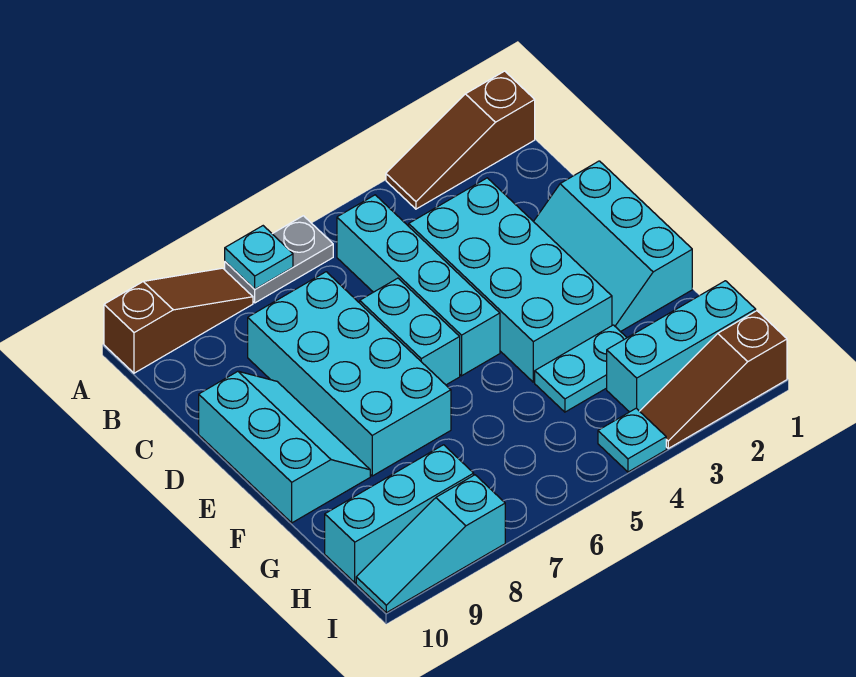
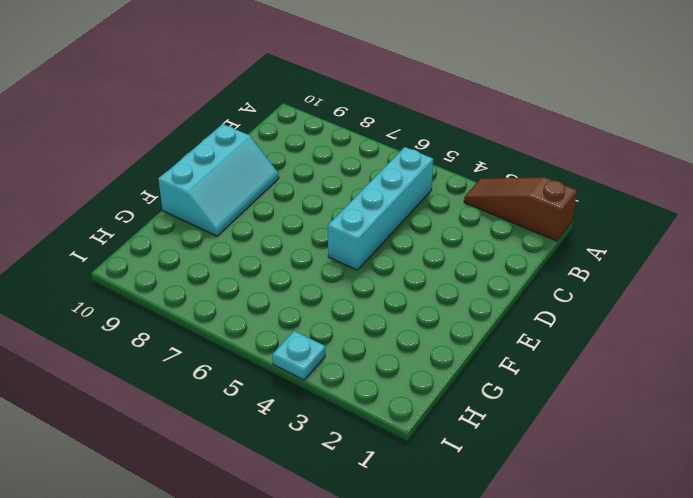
none -> grey plate A6:A7 level 1
none -> brown slope A8:A10 level 1 top 10
none -> cyan brick C3:F4 level 1

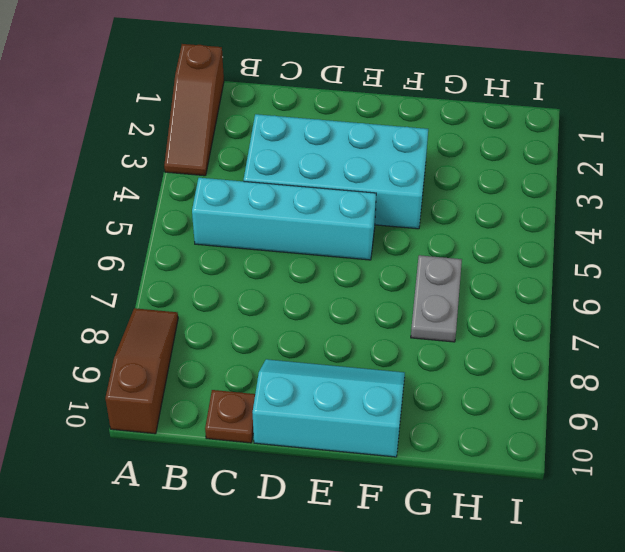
brown plate C10 level 1 -> none
grey plate G6:G7 level 1 -> grey plate A6:A7 level 1
none -> cyan brick C7:F8 level 1
none -> cyan slope D1:F2 level 1 top 1
none -> cyan brick D6:E6 level 1

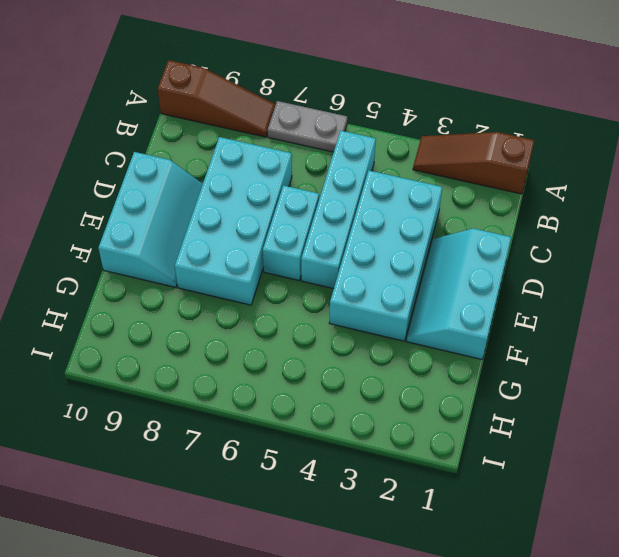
none -> cyan plate G3:G4 level 1
none -> cyan brick H1:H3 level 1
none -> cyan brick H8:H10 level 1

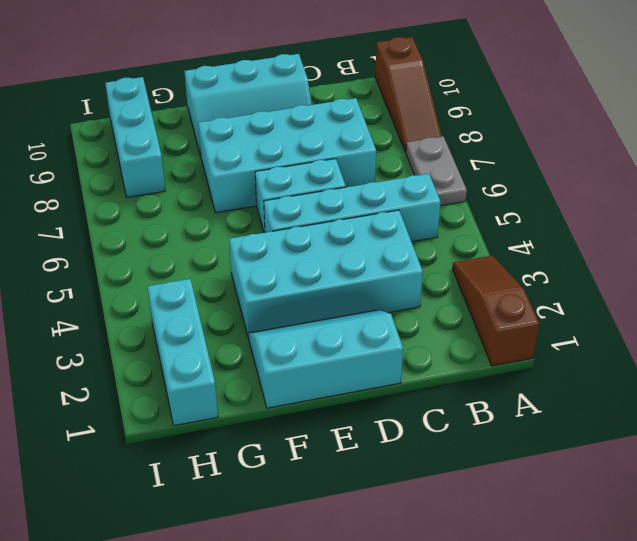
none -> cyan plate G3:G4 level 1
none -> brown slope I1:I3 level 1 top 1
none -> cyan plate I4 level 1

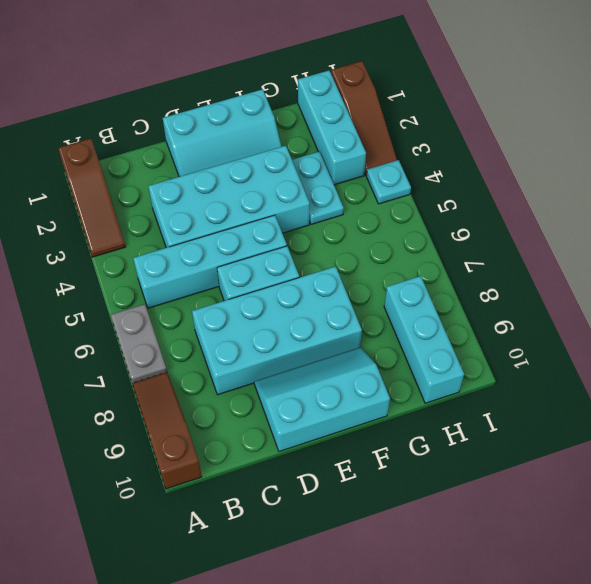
none -> cyan slope I8:I10 level 1 top 8
none -> cyan plate A7 level 2

